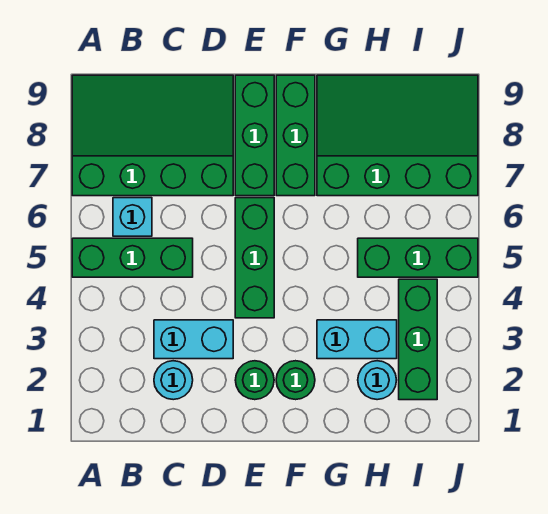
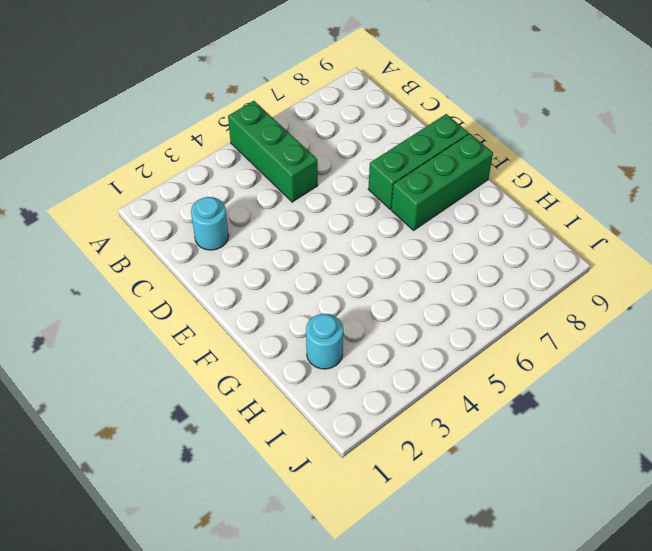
none -> green slope A7:D9 level 1 top 7
none -> cyan brick B6 level 1
none -> cyan brick C3:D3 level 1

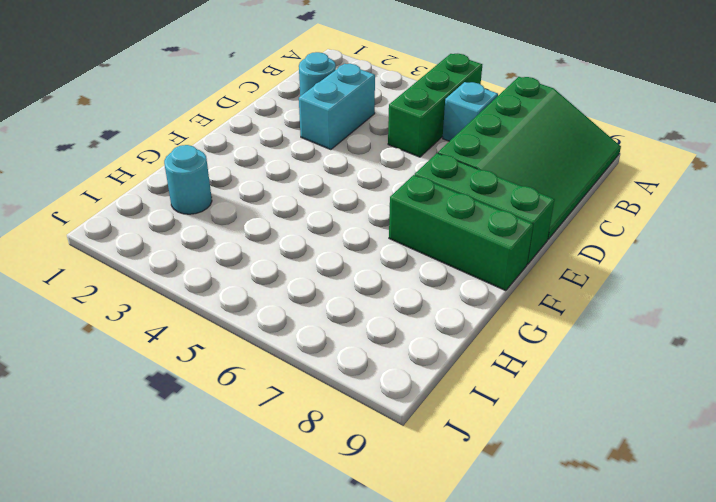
none -> green round brick E2 level 1
none -> green brick E4:E6 level 1
none -> green round brick F2 level 1

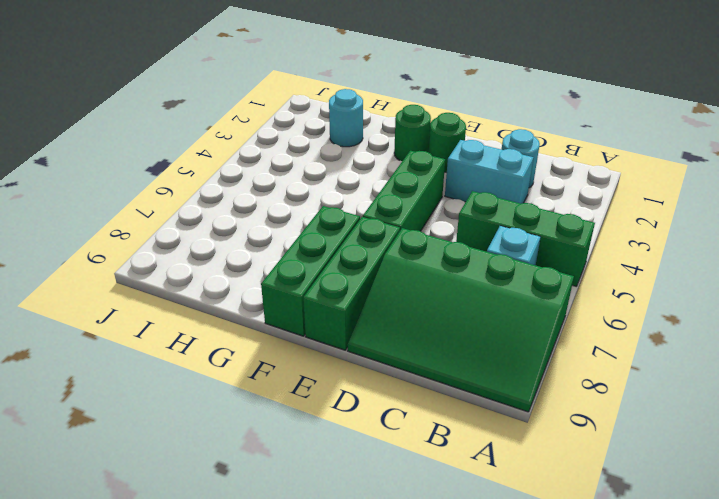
none -> cyan brick G3:H3 level 1
none -> green slope G7:J9 level 1 top 7
none -> green brick H5:J5 level 1

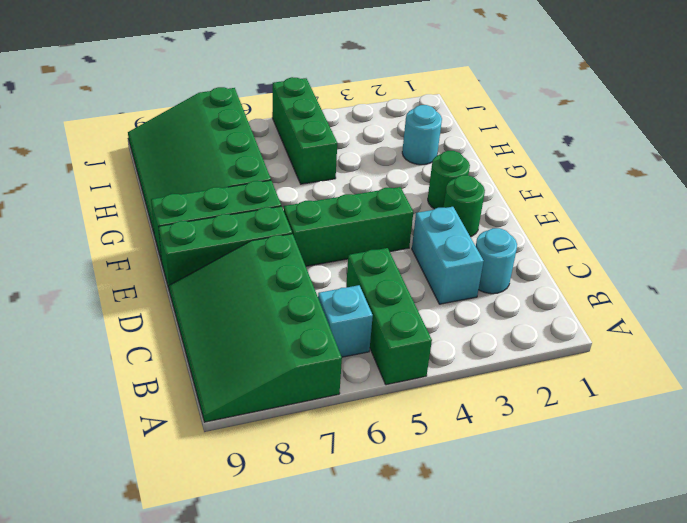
none -> cyan brick G3:H3 level 1
none -> green brick I2:I4 level 1

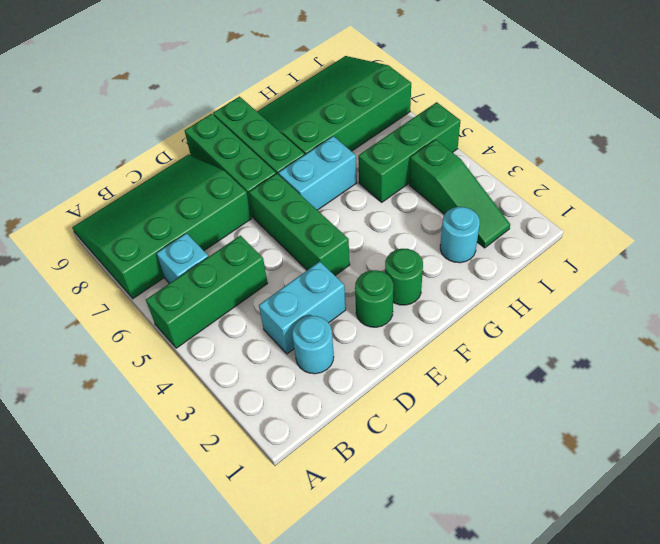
cyan brick F6:G6 level 1 -> cyan brick G3:H3 level 1
green slope I2:I4 level 1 top 4 -> green brick I2:I4 level 1

